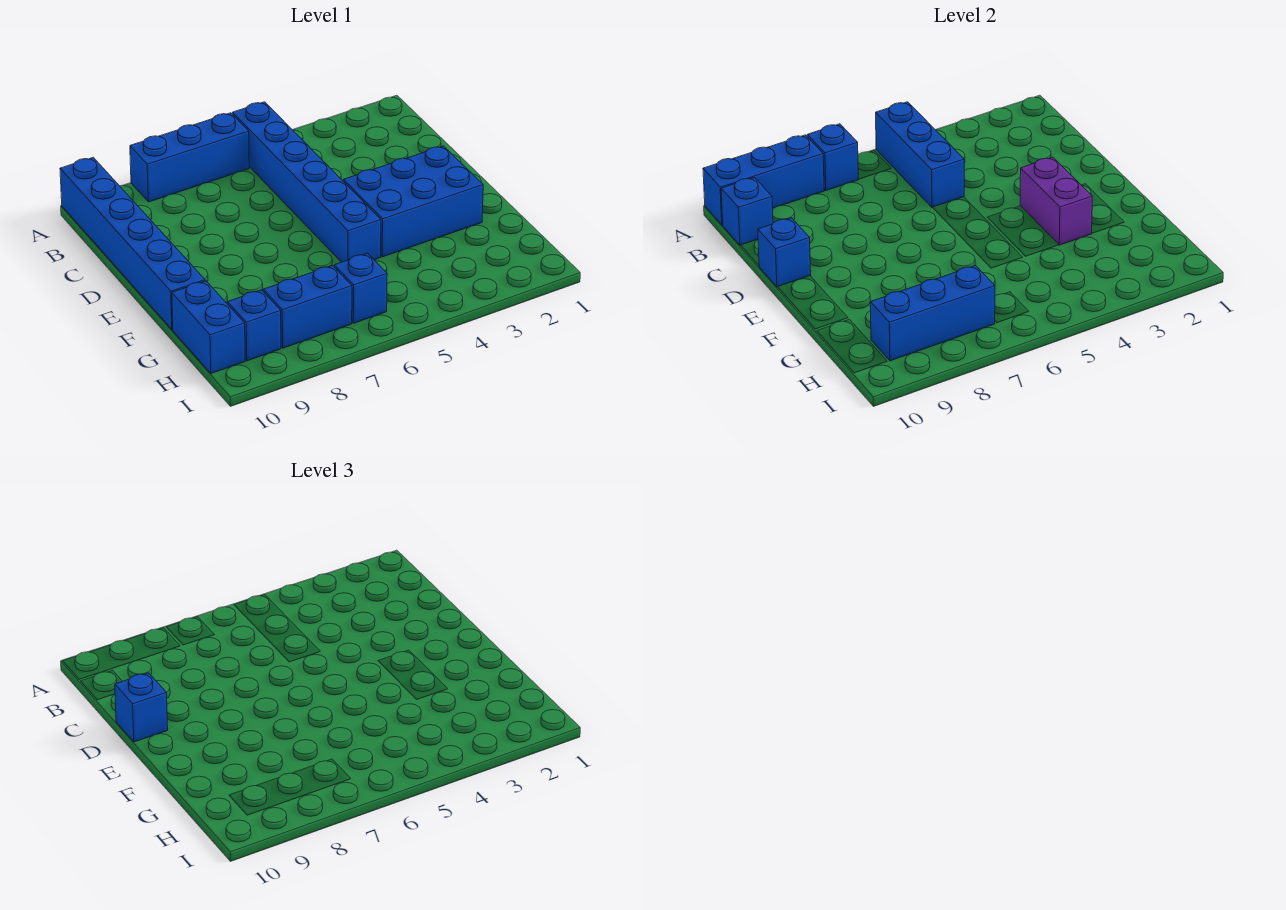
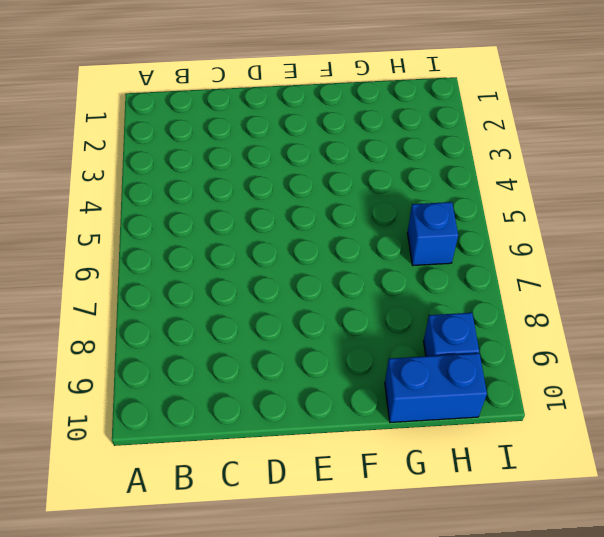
none -> blue brick A5:F5 level 1
none -> blue brick A6:A8 level 1
none -> blue brick A10:F10 level 1

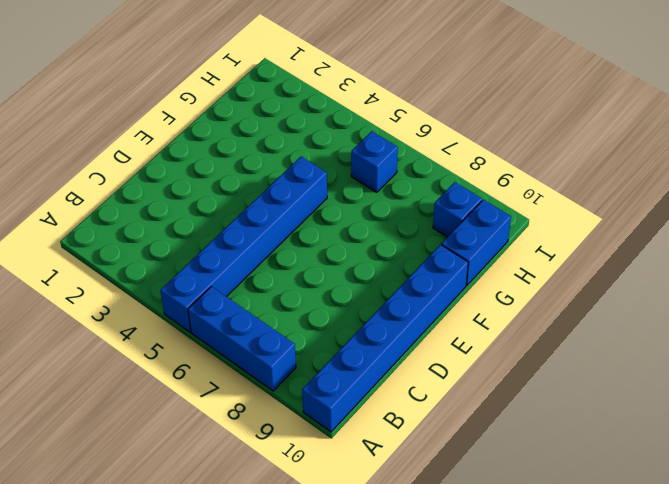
none -> blue brick E2:F4 level 1
none -> blue brick H7:H8 level 1
none -> blue brick A5:C5 level 2

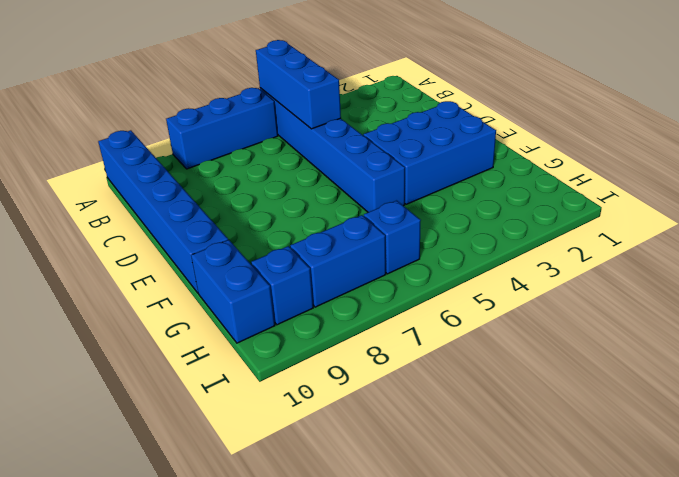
none -> blue brick A7 level 2
none -> blue brick A8:A10 level 2
none -> blue brick B10 level 2

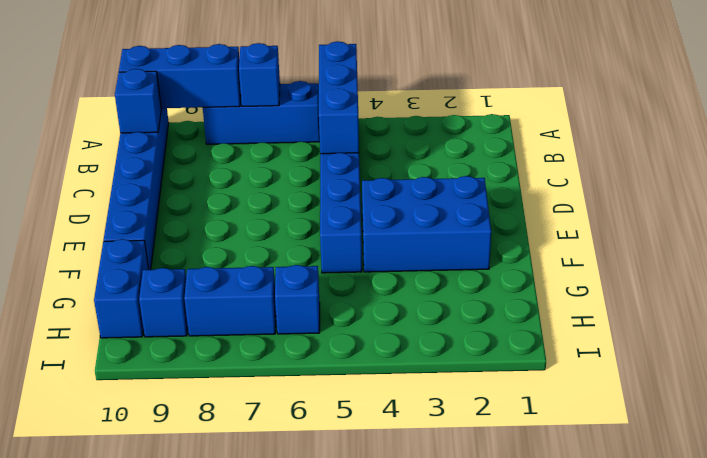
none -> blue brick D10 level 2
none -> purple brick E3:F3 level 2
none -> blue brick H7:H9 level 2

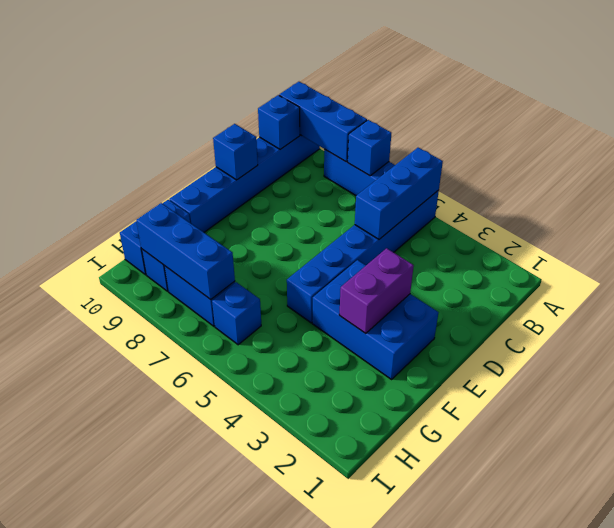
none -> blue brick D10 level 3

